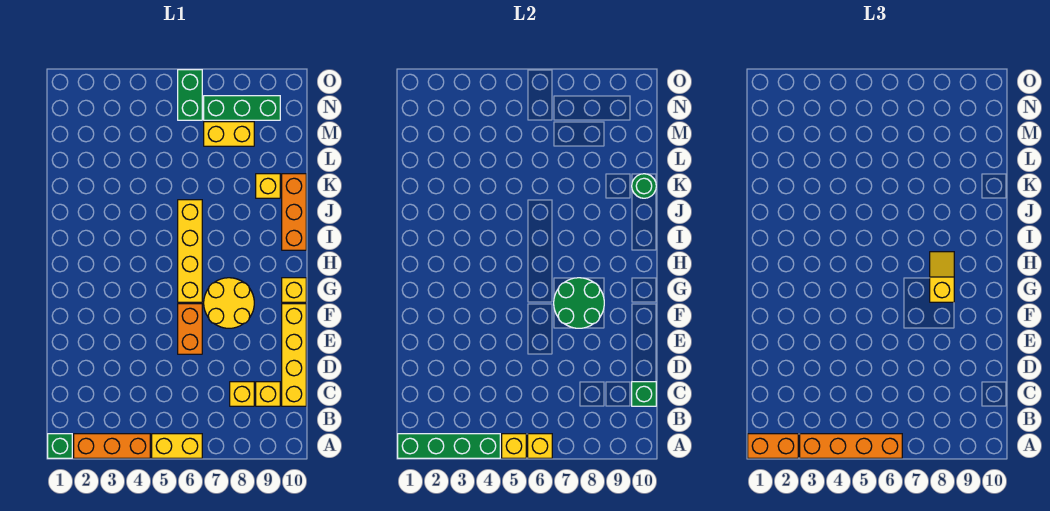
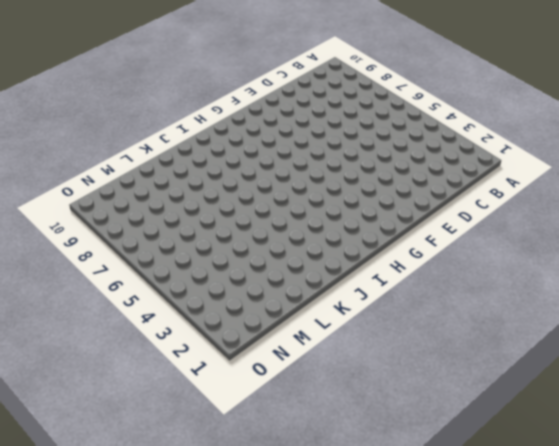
none -> green brick A1 level 1
none -> orange brick A2:A4 level 1
none -> yellow brick A5:A6 level 1

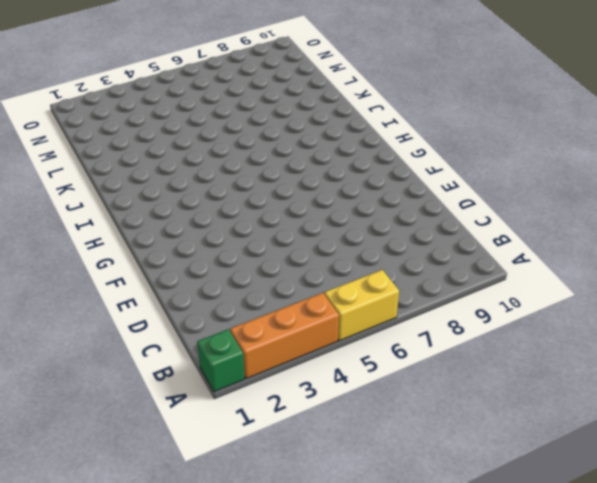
none -> yellow brick C8 level 1
none -> yellow brick C9 level 1
none -> yellow brick C10:F10 level 1

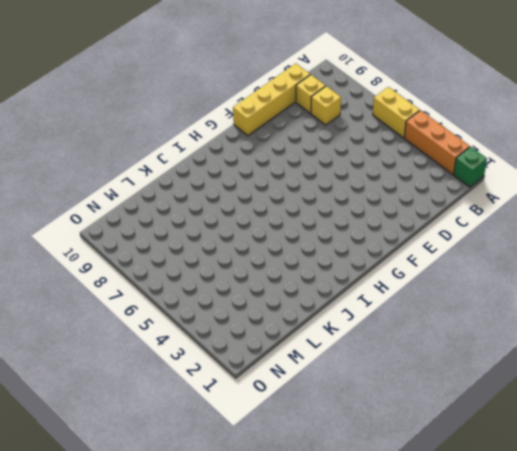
none -> orange brick E6:F6 level 1
none -> yellow round brick F7:G8 level 1
none -> yellow brick G6:J6 level 1

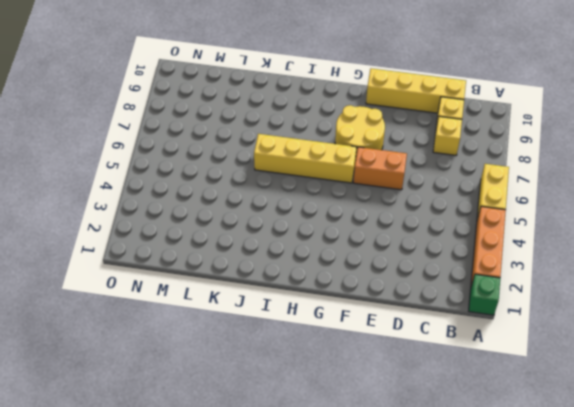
none -> yellow brick G10 level 1
none -> orange brick I10:K10 level 1
none -> yellow brick K9 level 1

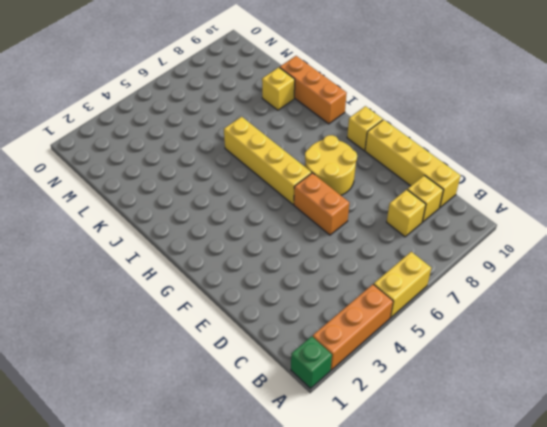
none -> yellow brick M7:M8 level 1
none -> green brick N6:O6 level 1
none -> green brick N7:N9 level 1

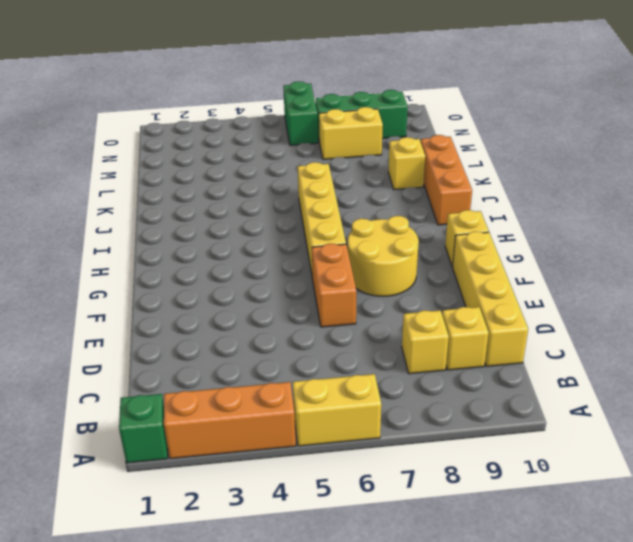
none -> green brick A1:A4 level 2
none -> yellow brick A5 level 2
none -> yellow brick A6 level 2

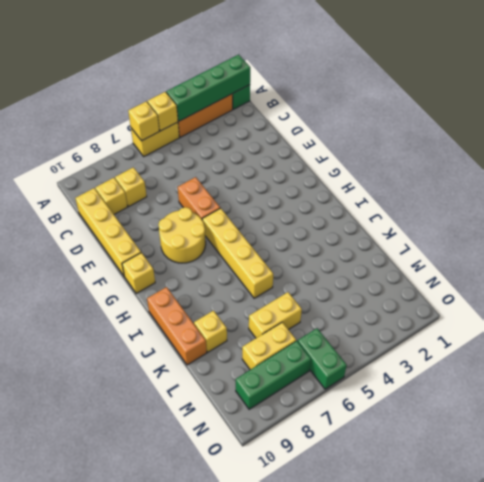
yellow brick L6:L7 level 1 -> none
none -> green brick C10 level 2
none -> green round brick F7:G8 level 2
none -> green round brick K10 level 2

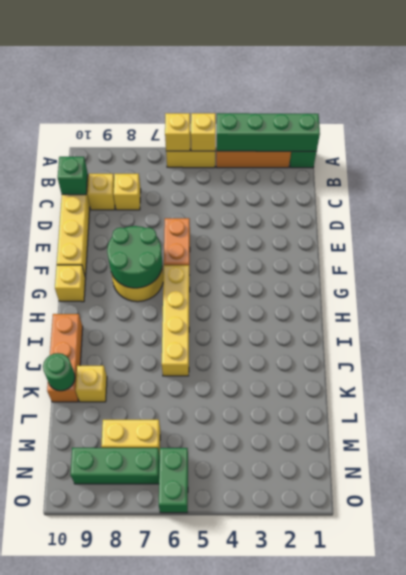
none -> orange brick A1:A2 level 3
none -> orange brick A3:A6 level 3
none -> yellow slope G8:H8 level 3 top G

